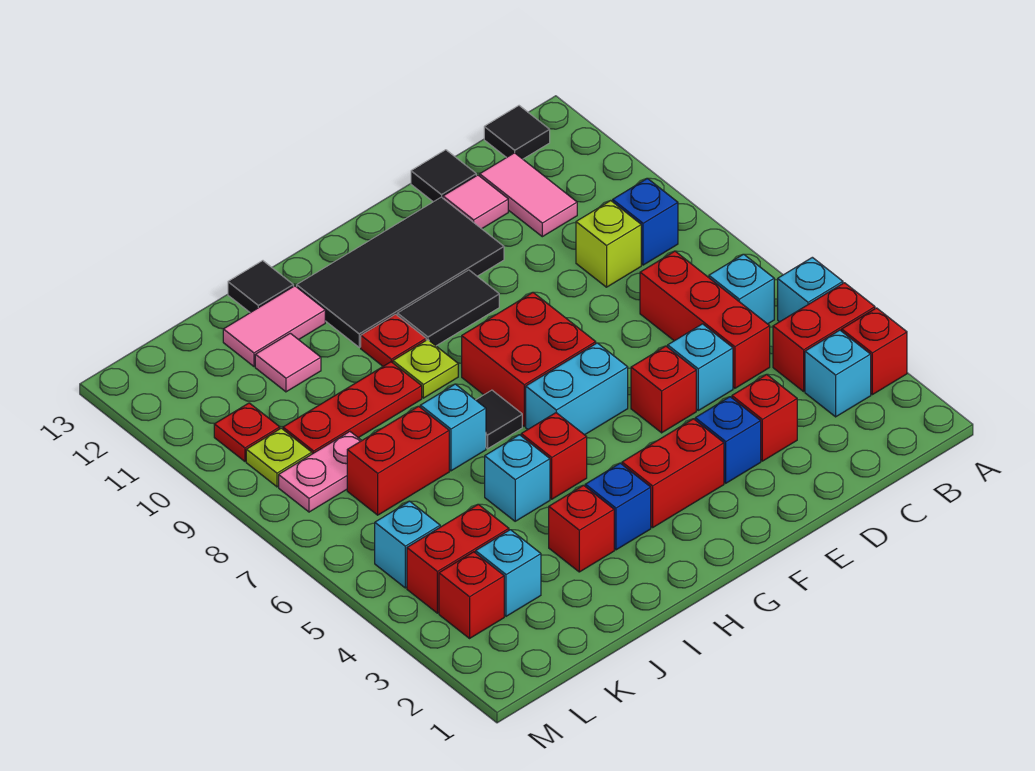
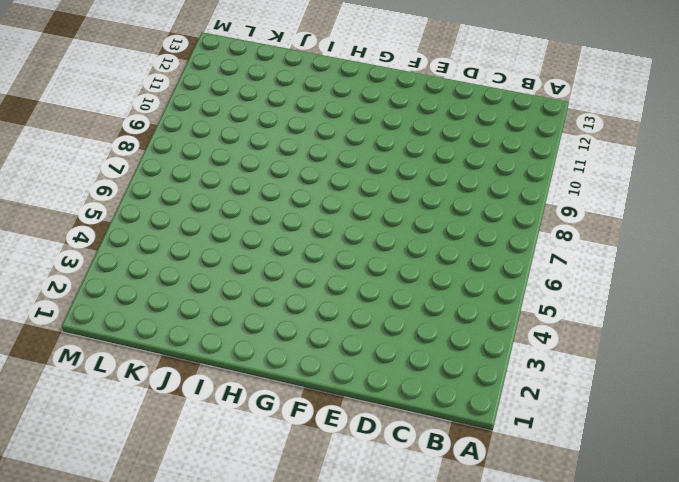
none -> red brick A3 level 1
none -> red brick A4:B4 level 1
none -> cyan brick A5 level 1
none -> cyan brick B3 level 1

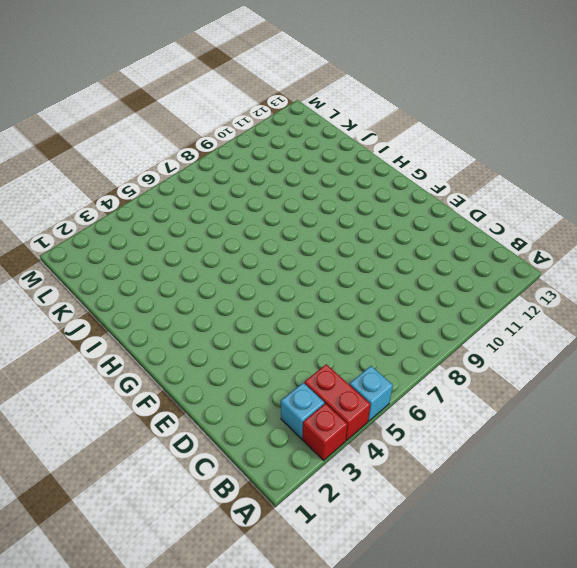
none -> cyan brick B6 level 1
none -> blue brick B9 level 1
none -> black tile B13 level 1
none -> red brick C5:C7 level 1

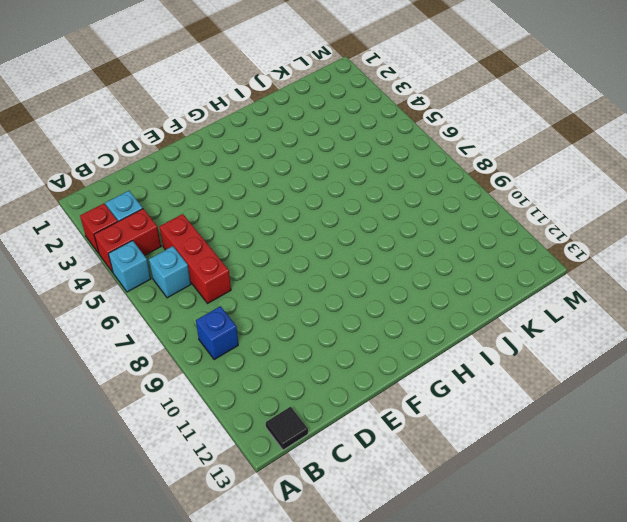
none -> lime brick C9 level 1
none -> pink tile C11:C12 level 1
none -> red brick D3 level 1
none -> cyan brick D5 level 1

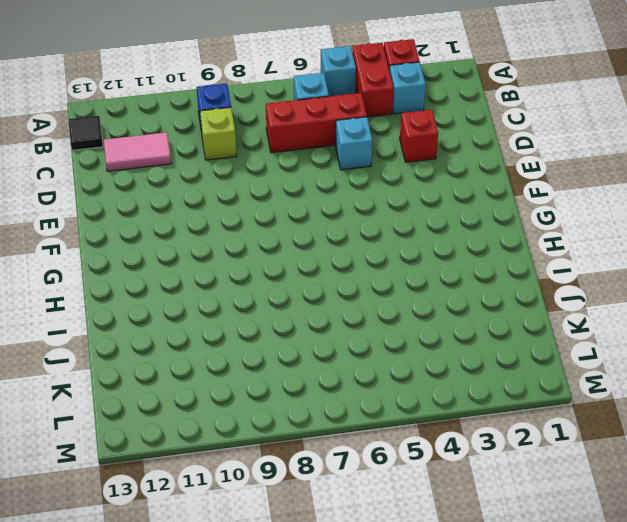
none -> pink tile D12 level 1
none -> black tile D13 level 1
none -> blue brick E3 level 1
none -> red brick E5 level 1

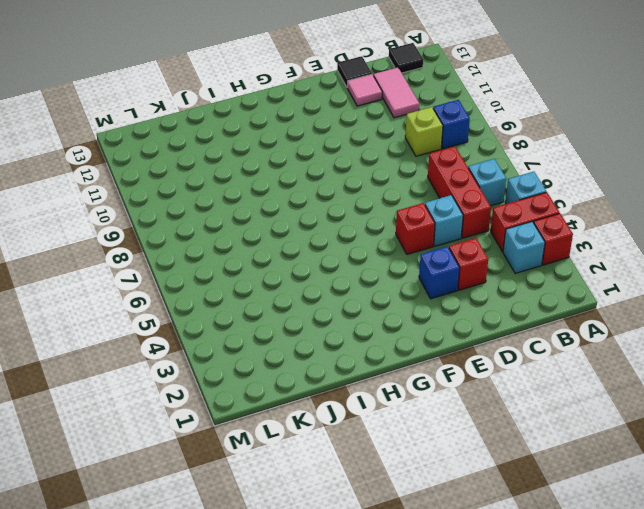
none -> black tile E11:H12 level 1
none -> red brick F3:G3 level 1
none -> cyan brick F6:G6 level 1
none -> red brick F7:G8 level 1

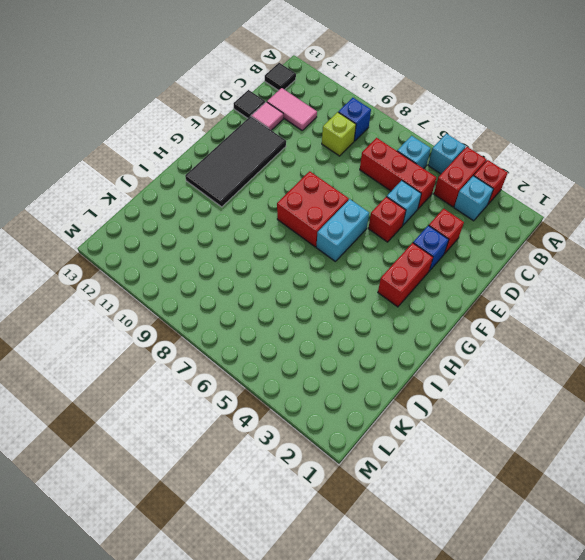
none -> black tile F10:G10 level 1
none -> blue brick H3 level 1
none -> red brick H5 level 1
none -> black tile H7 level 1

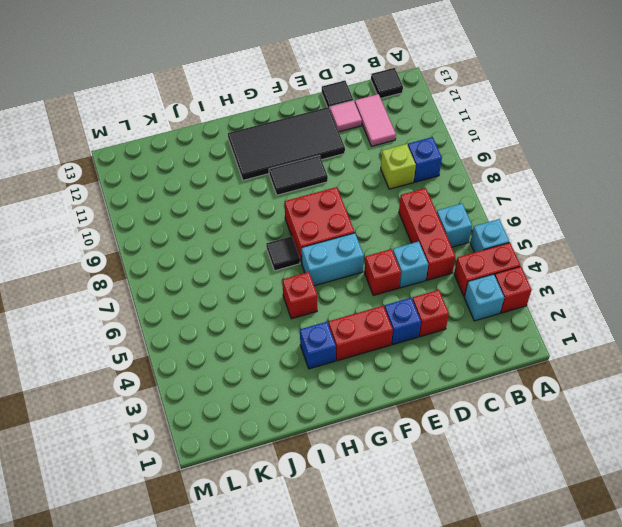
none -> lime plate H9 level 1
none -> red plate H10 level 1
none -> red brick I3 level 1
none -> cyan brick I5 level 1

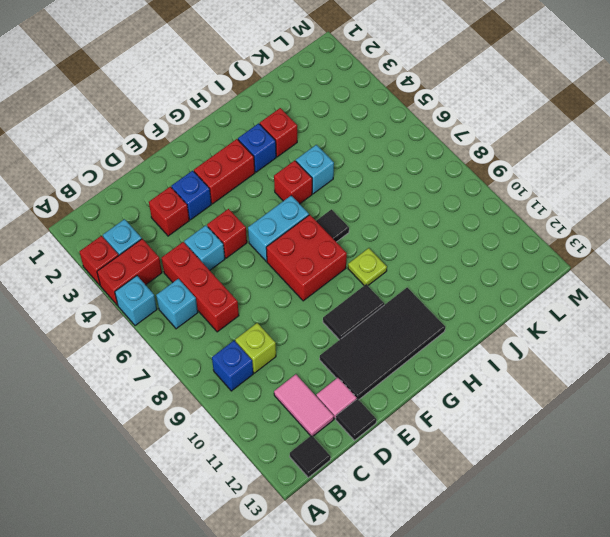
none -> red plate H10 level 1
none -> cyan brick I7 level 1
none -> red plate I9:K9 level 1
none -> pink tile I12:J12 level 1

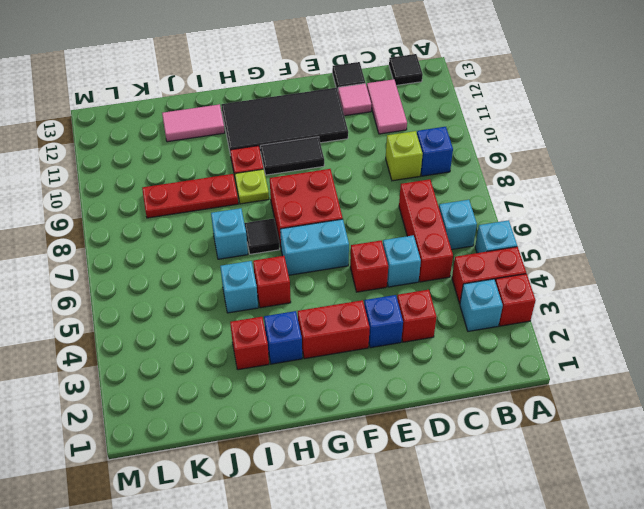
none -> black tile I13 level 1
none -> red brick J7:K7 level 1
none -> pink tile J11 level 1
none -> cyan brick K3 level 1

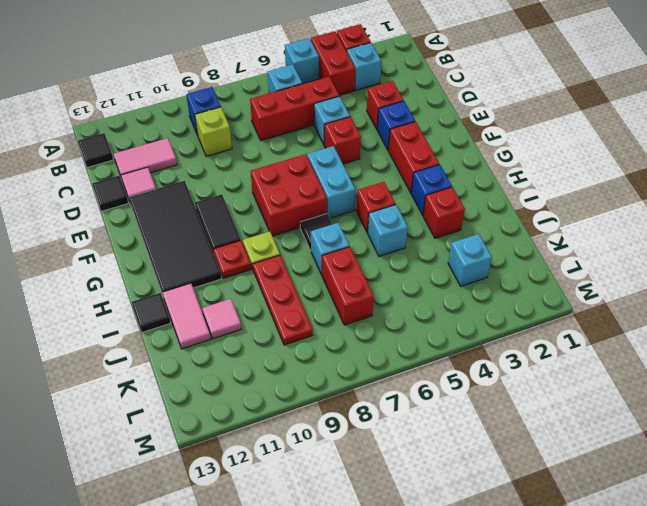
none -> red brick K4:L4 level 1
none -> pink plate K8:L8 level 1
none -> red brick L3 level 1
none -> cyan brick L5 level 1

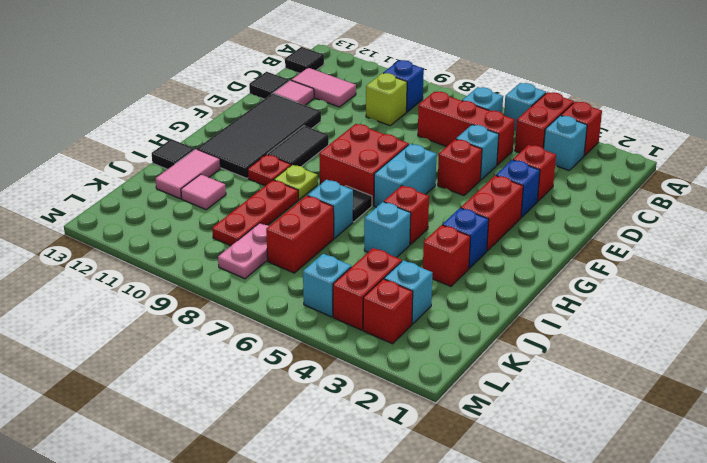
none -> lime plate L9 level 1
none -> red plate L10 level 1

